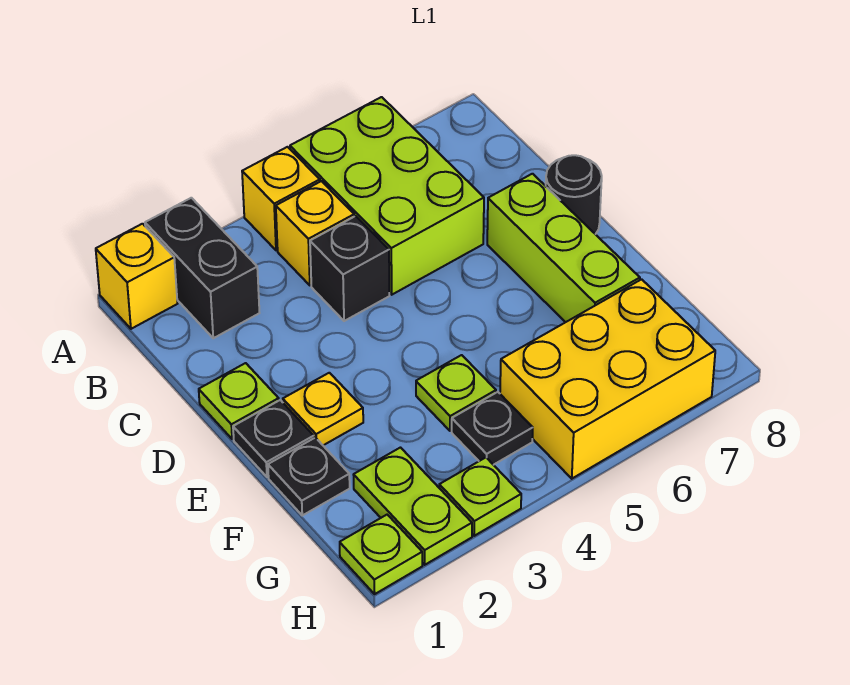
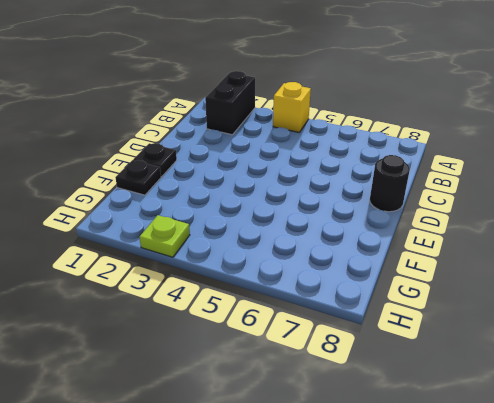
none -> yellow brick A1 level 1
none -> lime brick A5:C6 level 1
none -> yellow brick B4 level 1

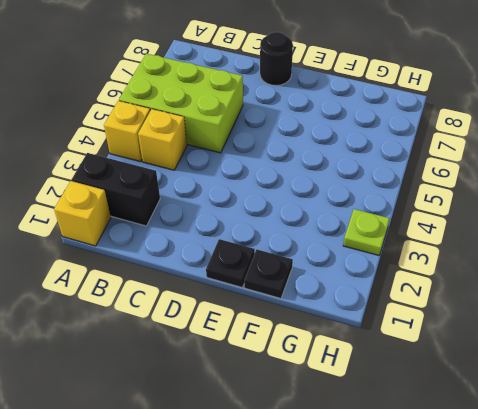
none -> black brick C4 level 1
none -> lime plate D1 level 1
none -> lime brick D7:F7 level 1

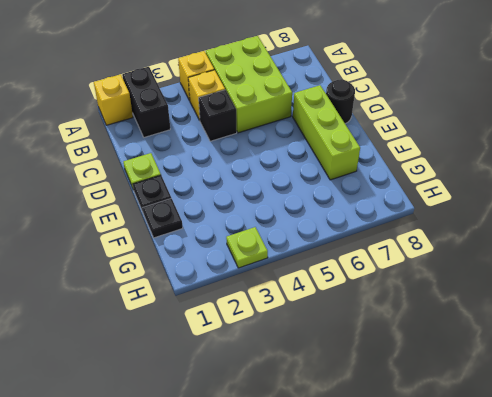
none -> yellow plate E2 level 1
none -> lime plate F4 level 1
none -> lime plate G2:H2 level 1

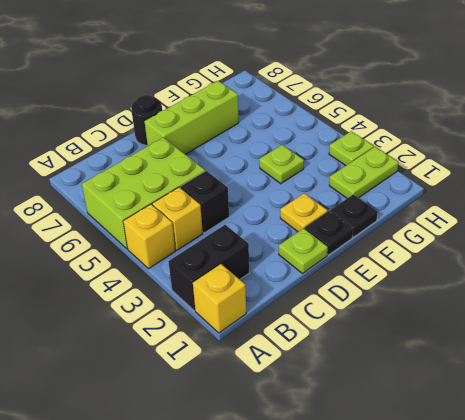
none -> black plate G4 level 1
none -> yellow brick G5:H7 level 1
none -> lime plate H1 level 1

